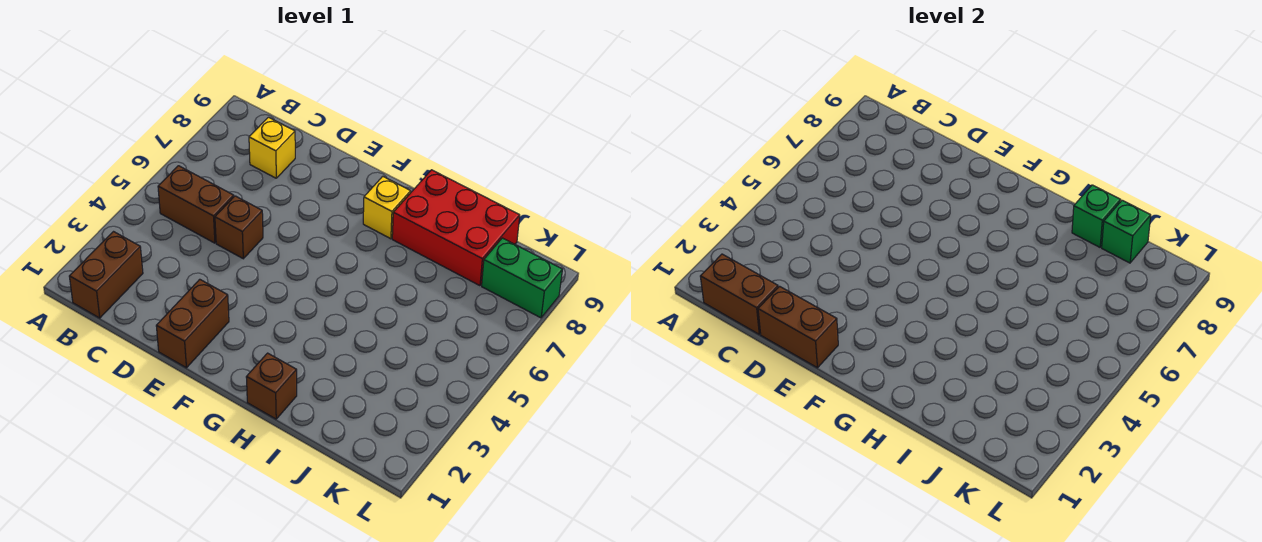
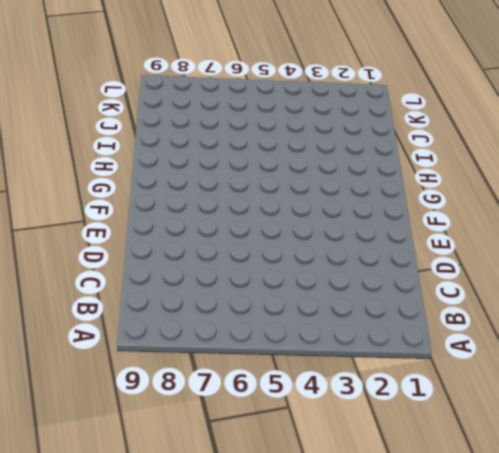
none -> brown brick B1:B2 level 1
none -> brown brick B5:C5 level 1
none -> yellow brick C8 level 1

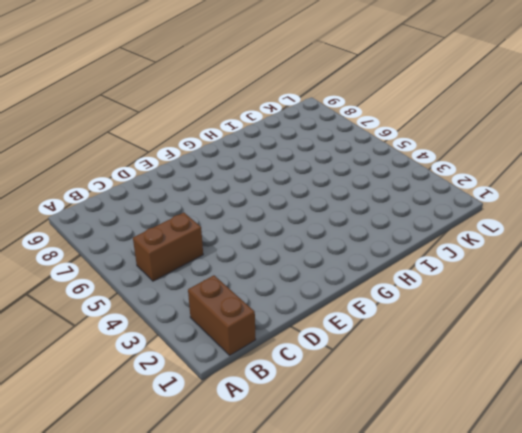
none -> yellow brick C8 level 1
none -> brown brick D5 level 1
none -> brown brick E1:E2 level 1

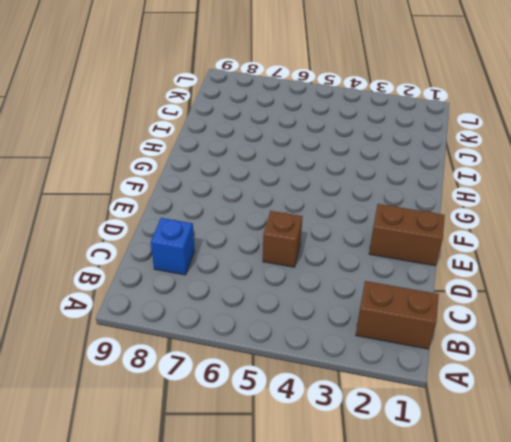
blue brick C8 level 1 -> yellow brick C8 level 1
none -> brown brick B5:C5 level 1
none -> yellow brick G8 level 1
none -> brown brick H1 level 1

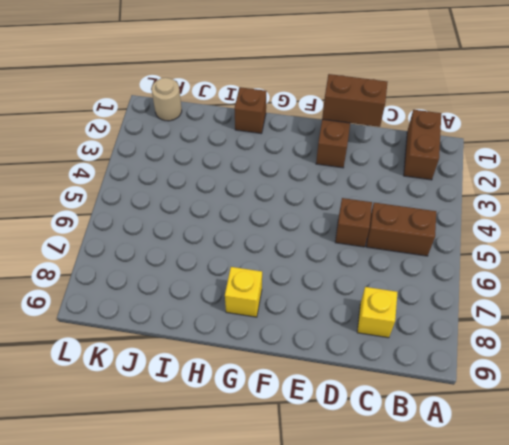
tan round brick K1 level 1 -> none
none -> red brick H8:J9 level 1
none -> green brick K8:L8 level 1
none -> brown brick B1:C1 level 2

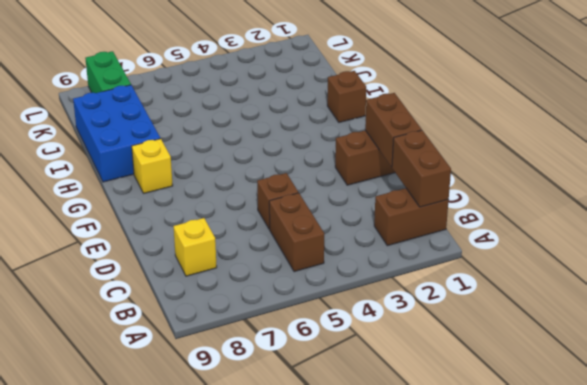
blue brick H8:J9 level 1 -> red brick H8:J9 level 1
none -> green brick I9 level 2
none -> green brick J9 level 2

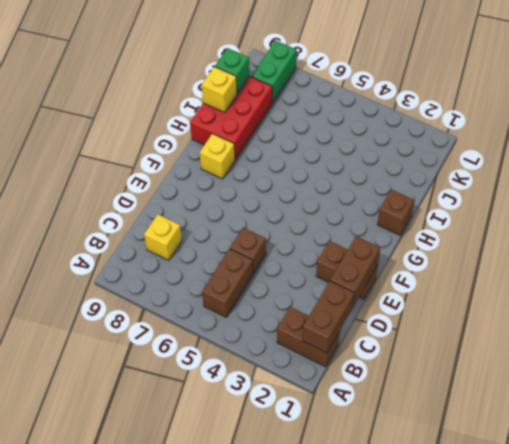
yellow brick I9 level 2 -> green brick I9 level 2

